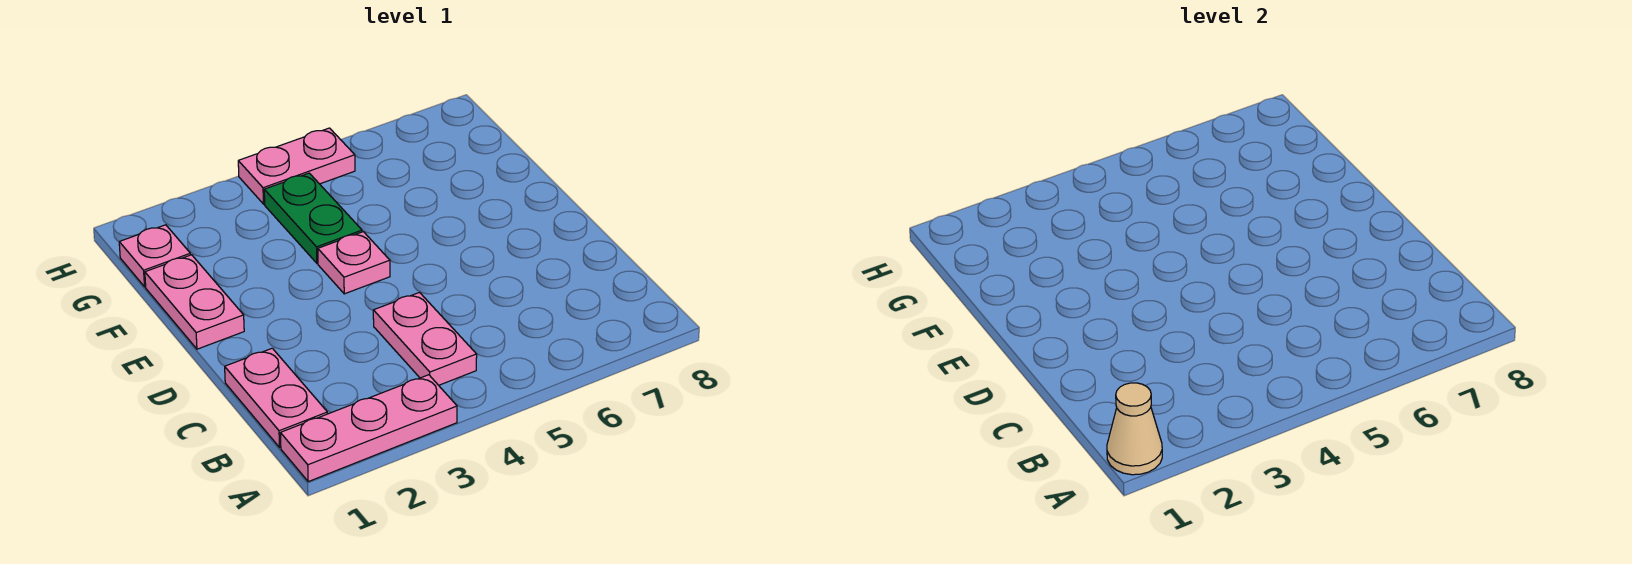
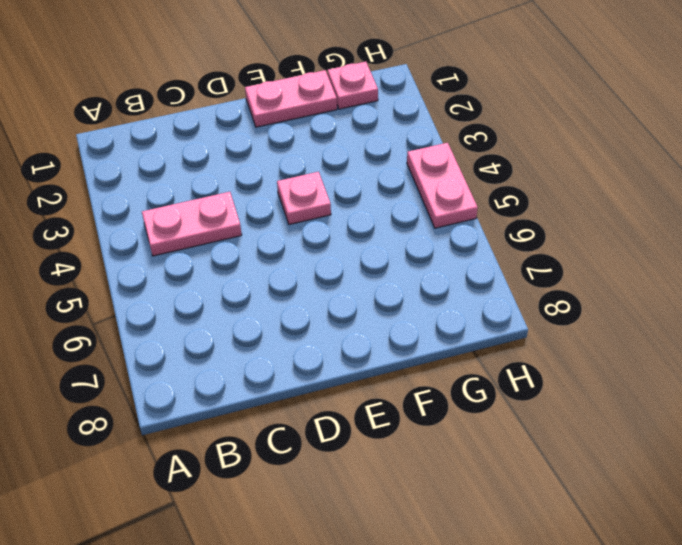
none -> pink plate A1:A3 level 1
none -> pink plate B1:C1 level 1

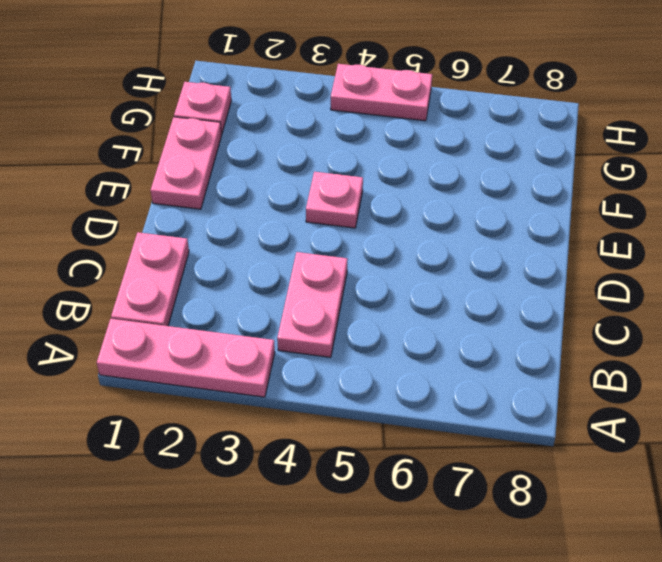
none -> green plate F4:G4 level 1
none -> tan cone A1 level 2

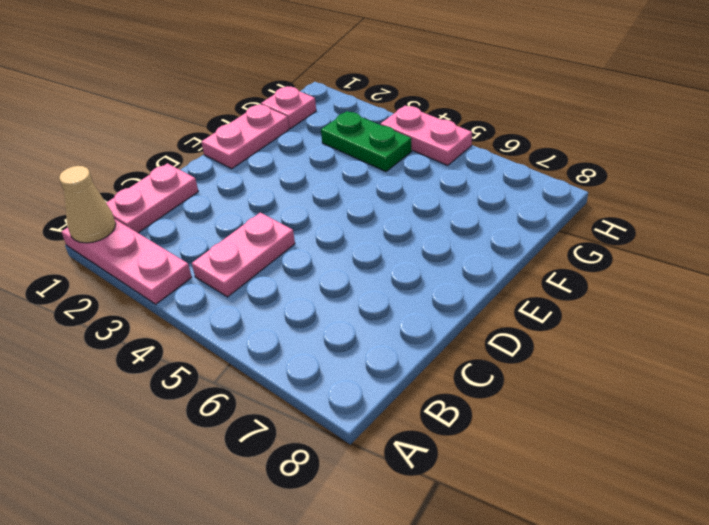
green plate G3:G4 level 1 -> green plate F4:G4 level 1
none -> pink plate E4 level 1

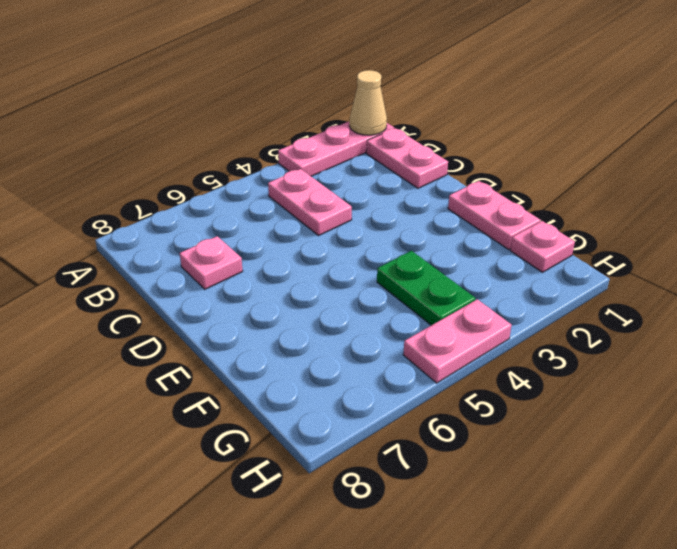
pink plate C7 level 1 -> pink plate E4 level 1

